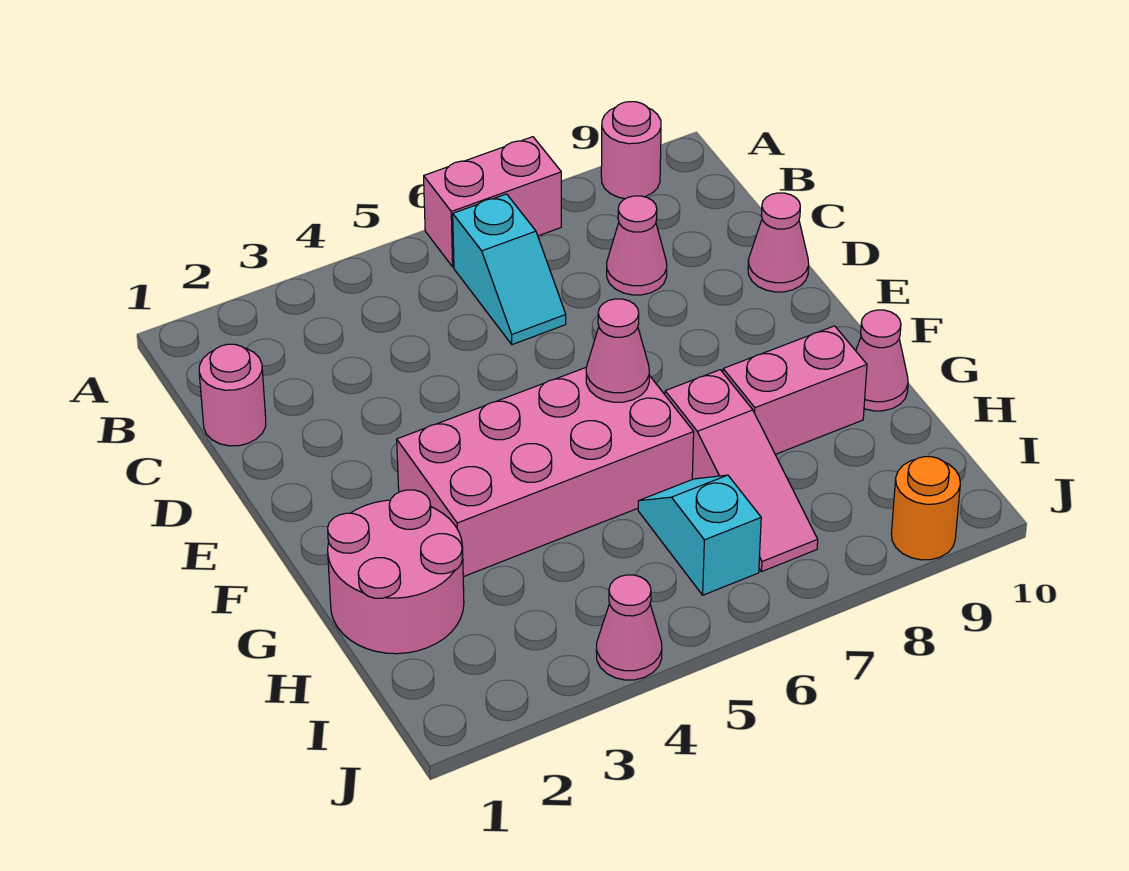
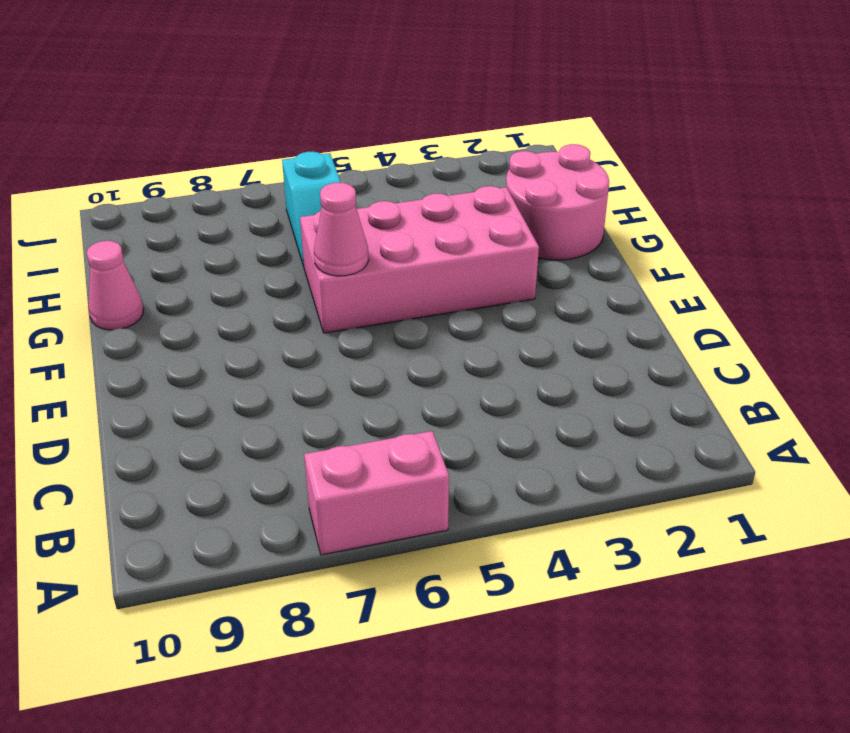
none -> pink round brick A9 level 1
none -> cyan slope B6:C6 level 1 top B
none -> pink round brick C1 level 1

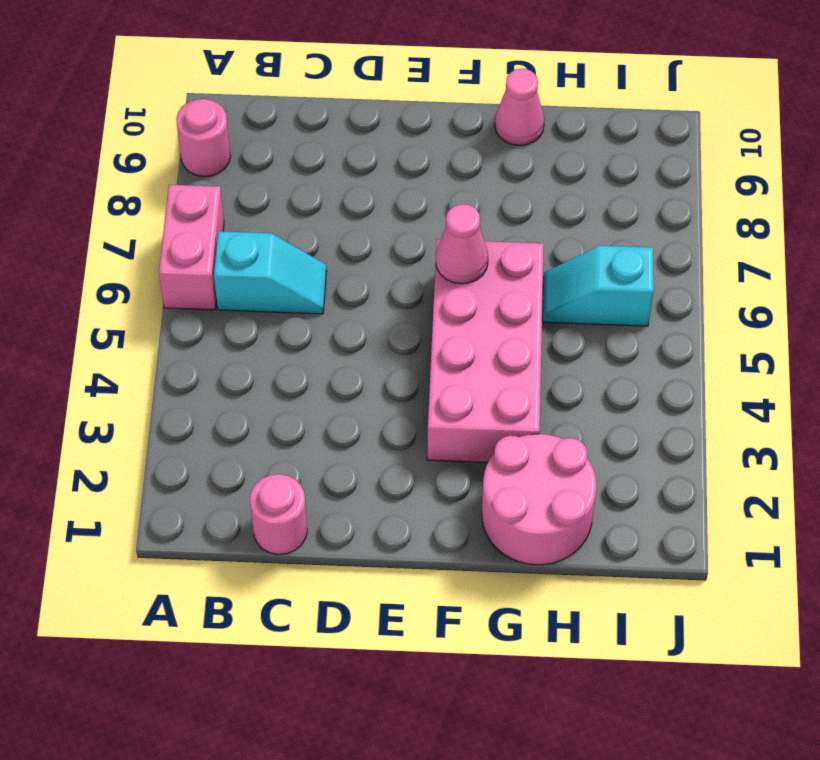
none -> pink cone C8 level 1
none -> pink cone D10 level 1
none -> pink slope G7:I7 level 1 top G

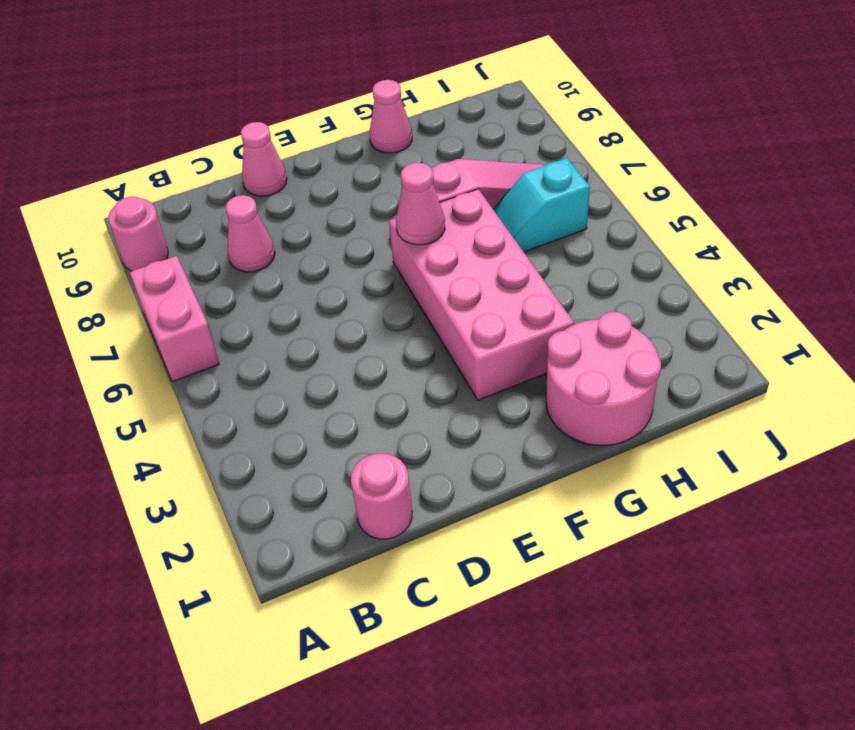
none -> cyan slope B6:C6 level 1 top B
none -> pink brick G8:G9 level 1
none -> pink cone J4 level 1

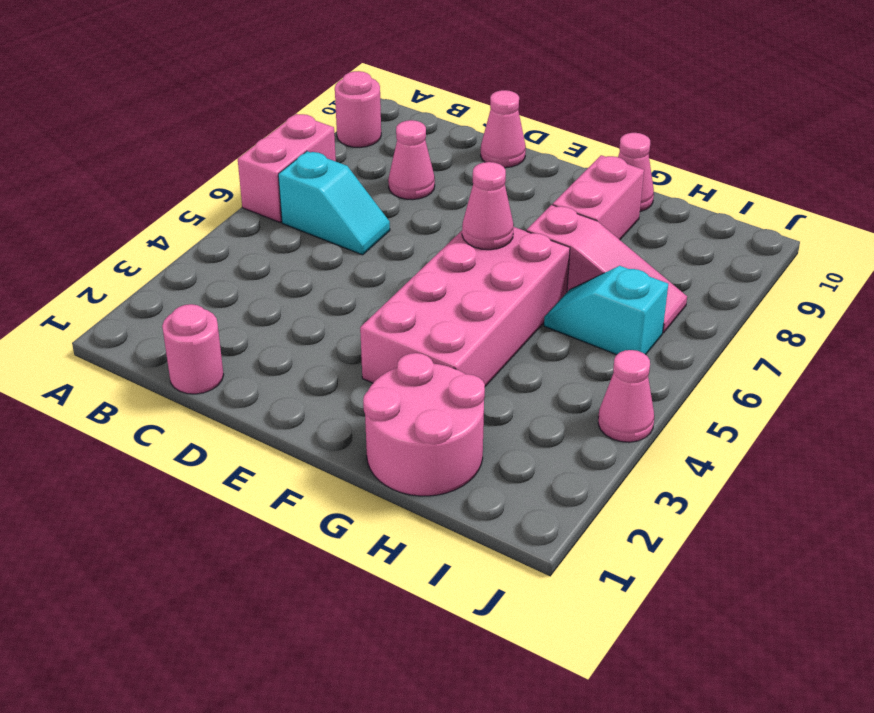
none -> orange round brick J9 level 1

